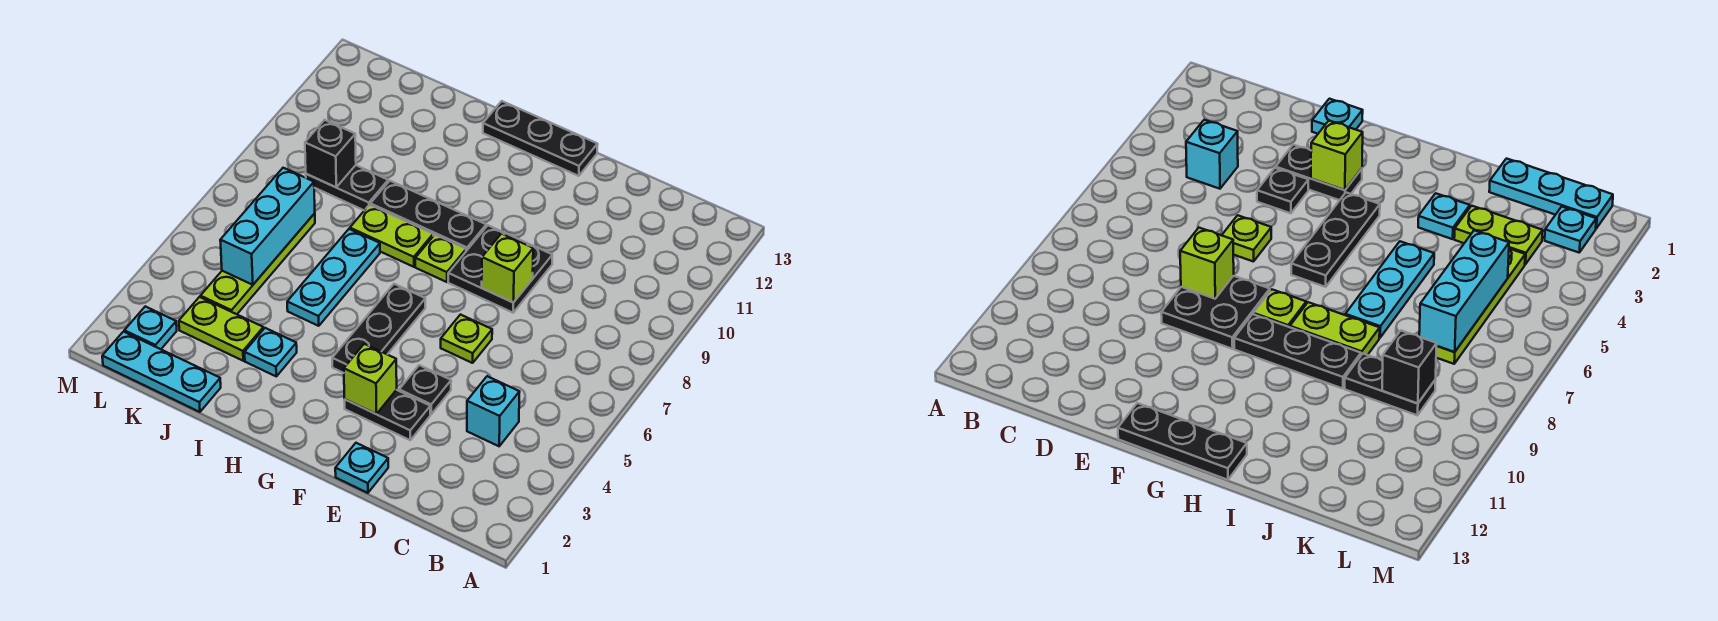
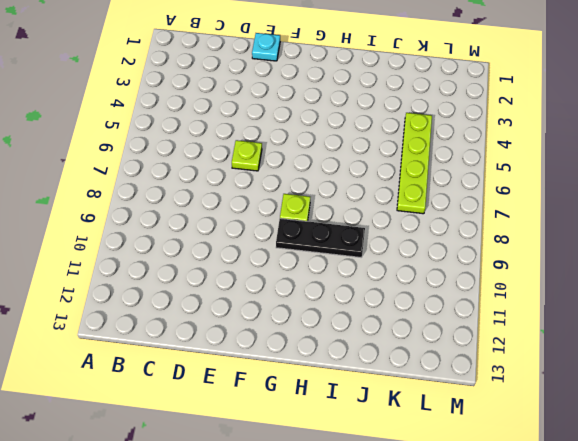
none -> cyan brick C4 level 1
none -> black plate E3:F3 level 1
none -> black plate E4 level 1

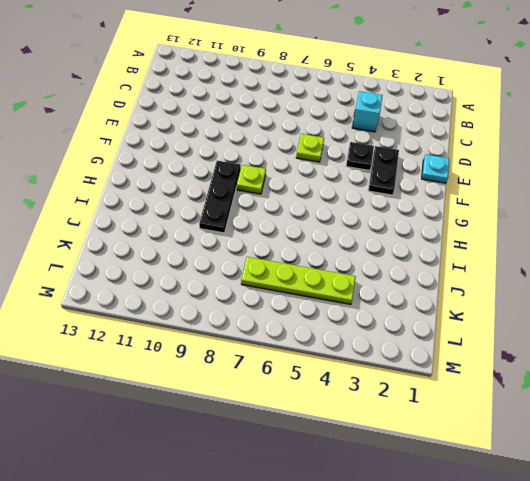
none -> black plate E8:F9 level 1
none -> black plate F13:H13 level 1
none -> black plate G4:G6 level 1

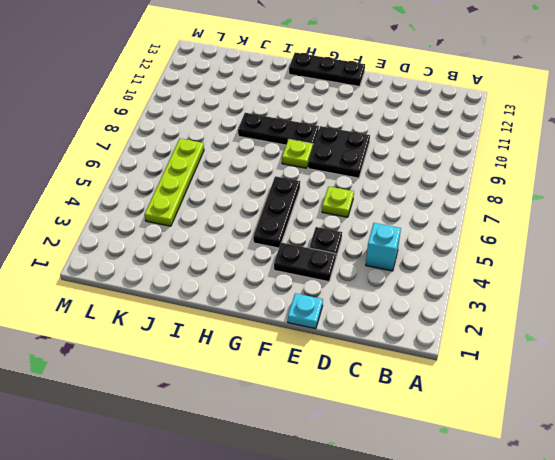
none -> lime plate H8:I8 level 1
none -> cyan plate I3 level 1
none -> cyan plate I5:I7 level 1

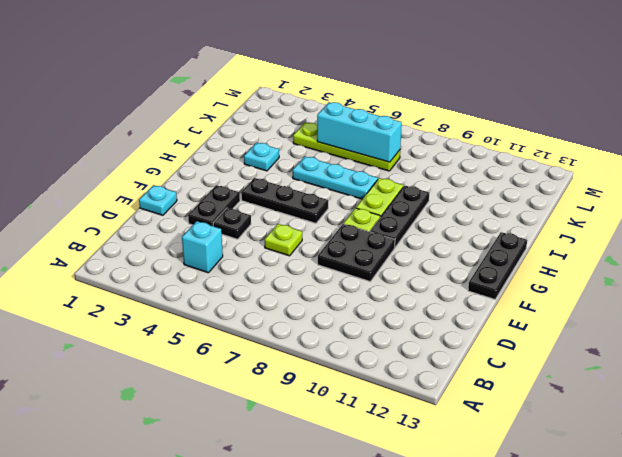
none -> cyan plate J1:L1 level 1
none -> lime plate J3:K3 level 1
none -> black plate J9:K9 level 1

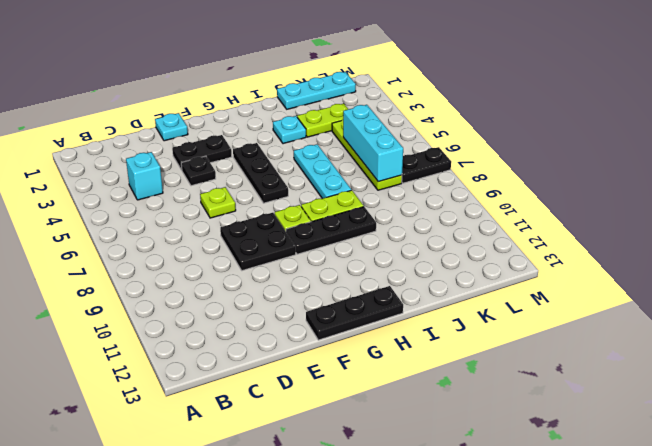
black plate L7:M7 level 1 -> black plate J9:K9 level 1
none -> cyan plate L2 level 1
none -> lime brick E8 level 2
none -> lime brick F3 level 2

